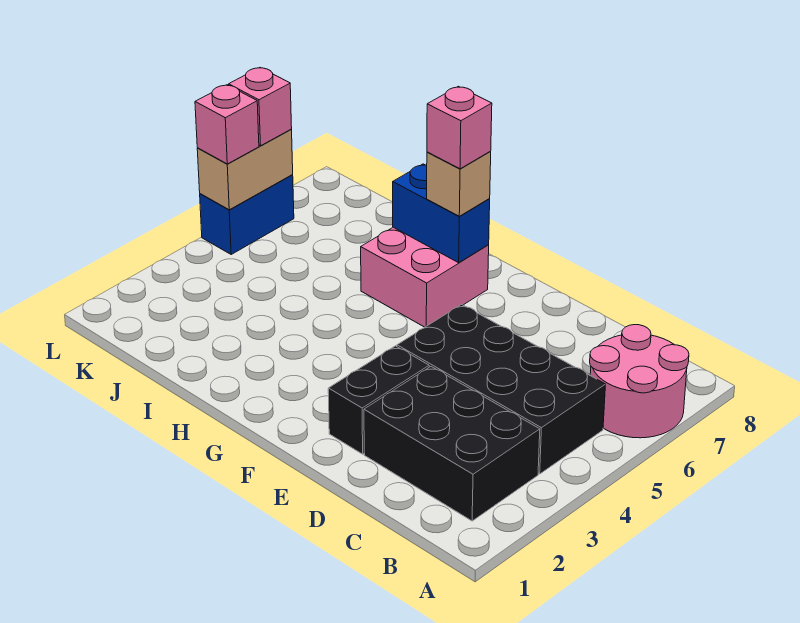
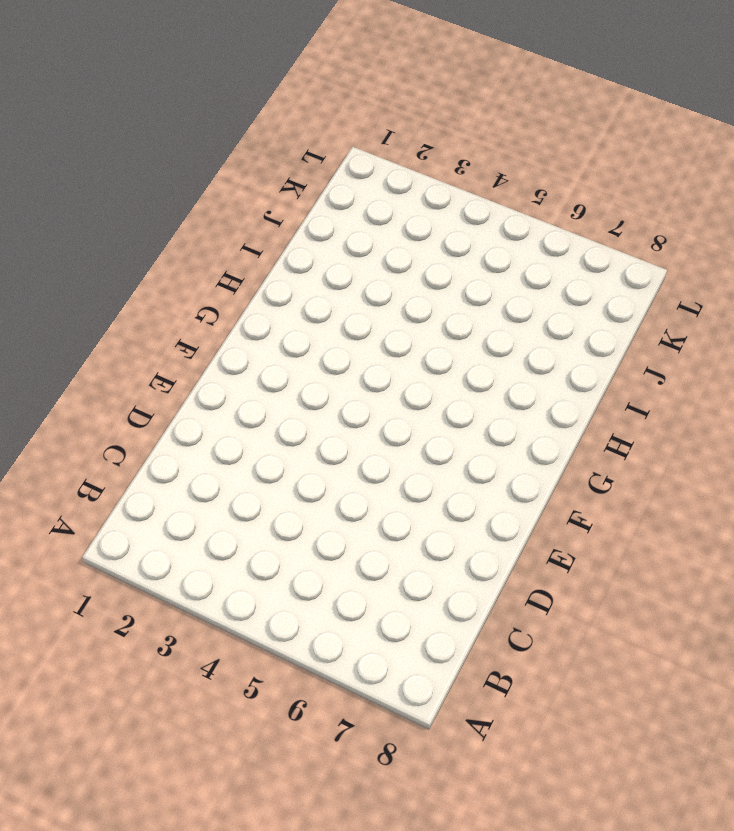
none -> pink round brick A6:B7 level 1
none -> black brick B2:D3 level 1
none -> black brick B4:E5 level 1

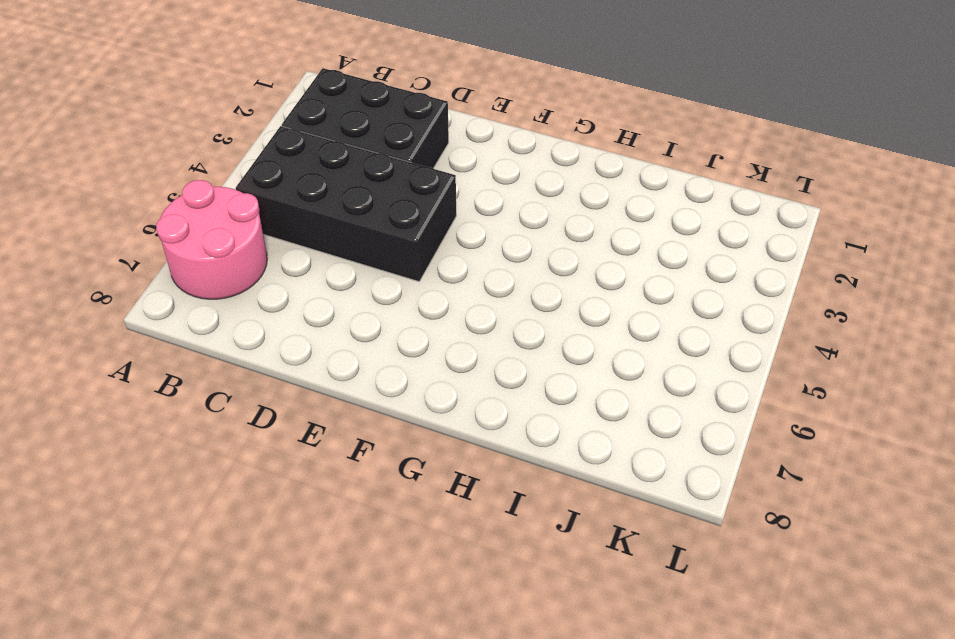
none -> black brick E2:E3 level 1
none -> pink brick G6:H7 level 1
none -> blue brick L5:L6 level 1

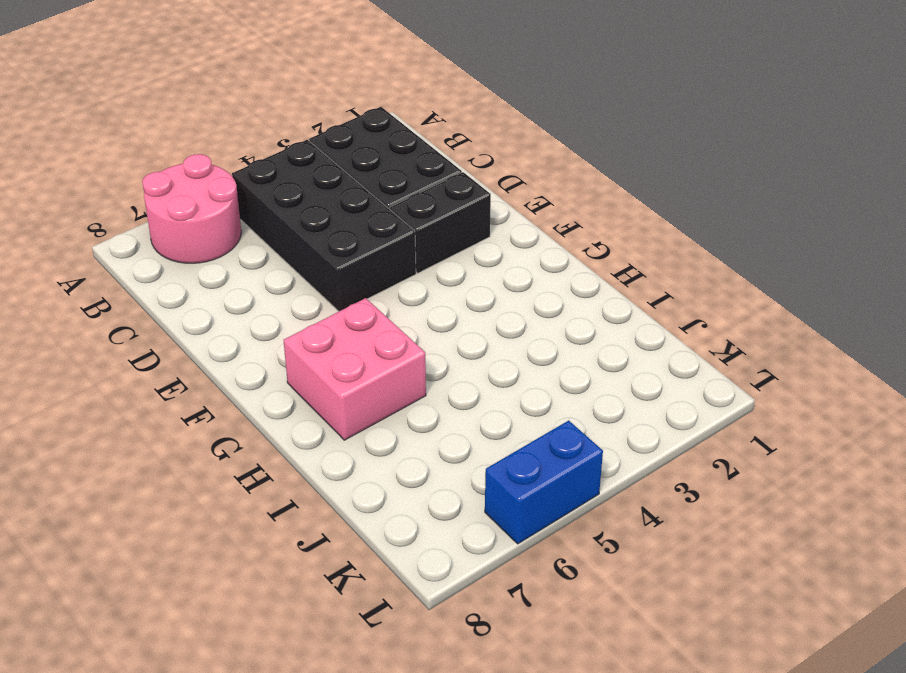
none -> blue brick G7:H7 level 2
none -> tan brick L5:L6 level 2
none -> tan brick G7 level 3

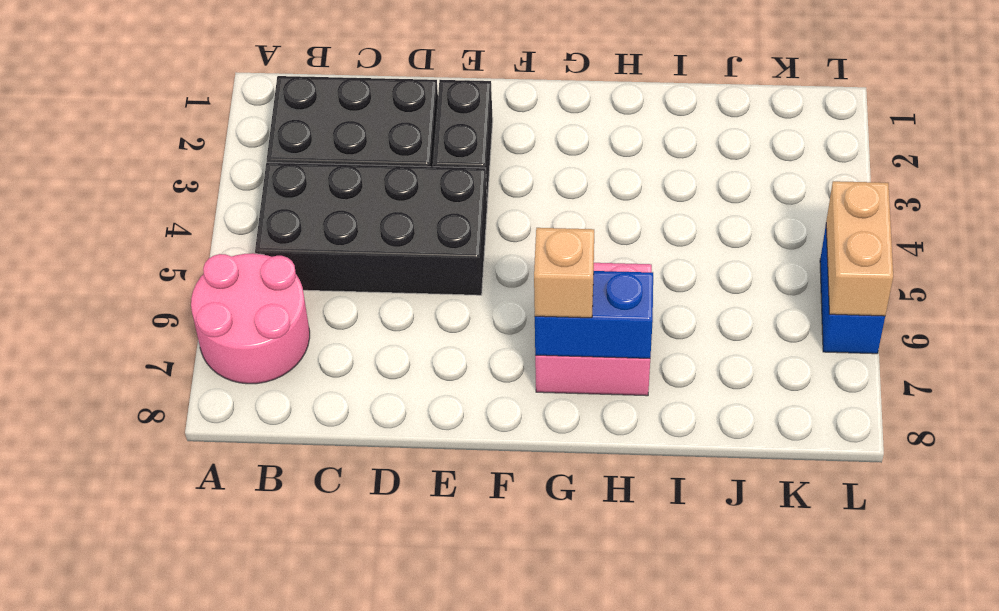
none -> pink brick L5 level 3
none -> pink brick L6 level 3
none -> pink brick G7 level 4

